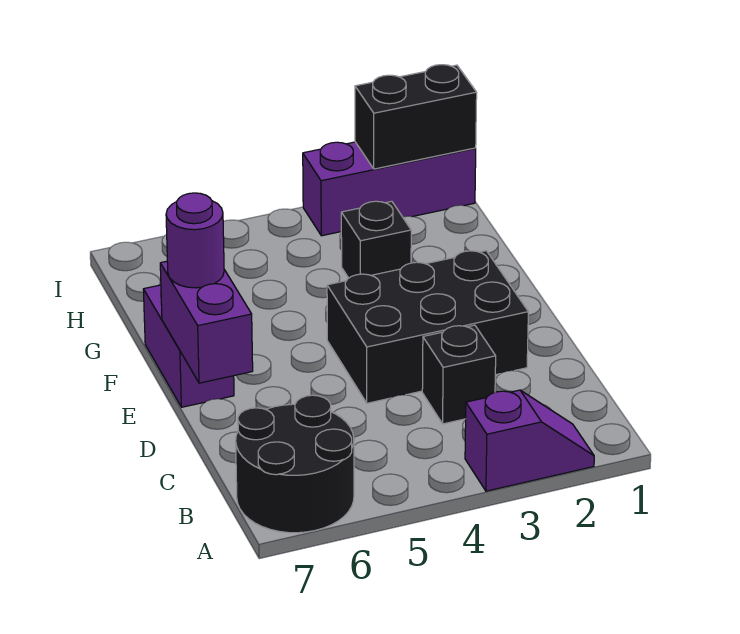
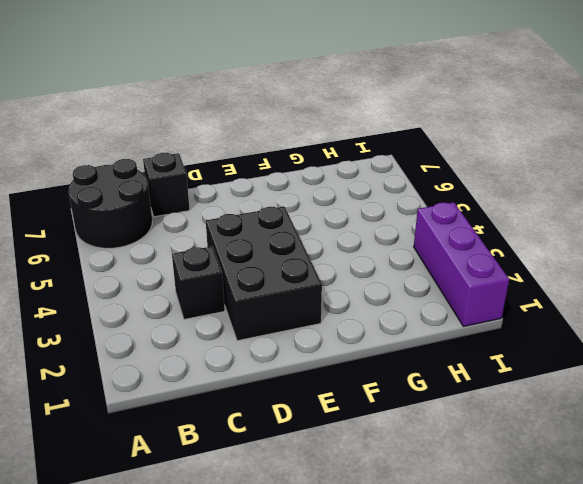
black brick C7 level 1 -> black brick G3 level 1
none -> purple slope A2:A3 level 1 top 3
none -> purple brick E7:F7 level 1

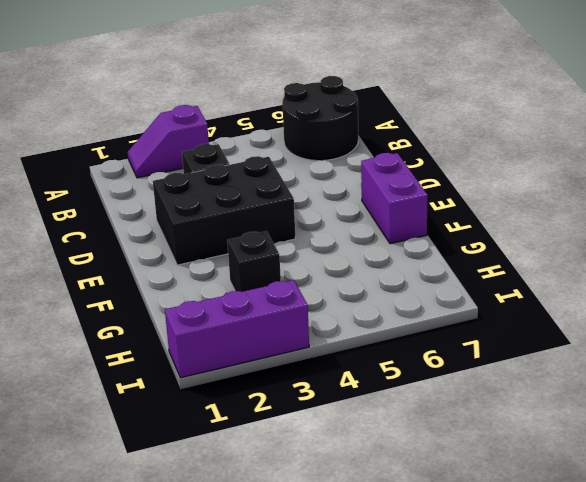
none -> purple brick D7:E7 level 2
none -> black brick I1:I2 level 2

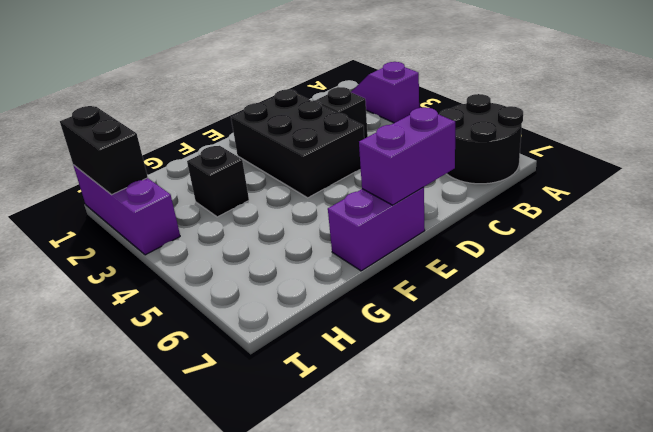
none -> purple round brick E7 level 3

